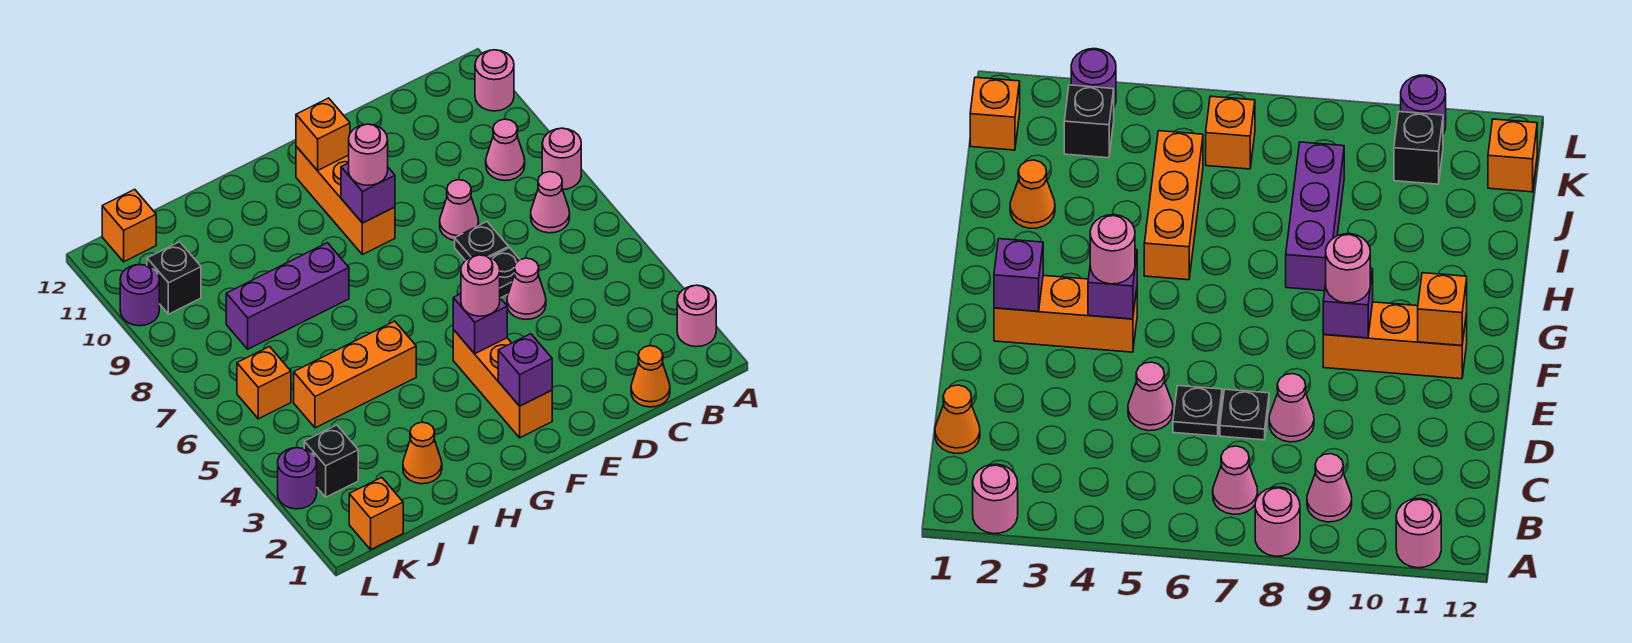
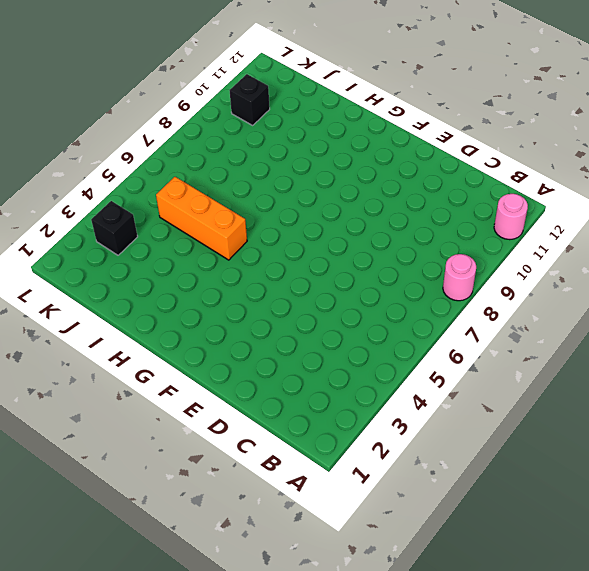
none -> pink round brick A2 level 1
none -> pink cone B7 level 1
none -> pink cone B9 level 1

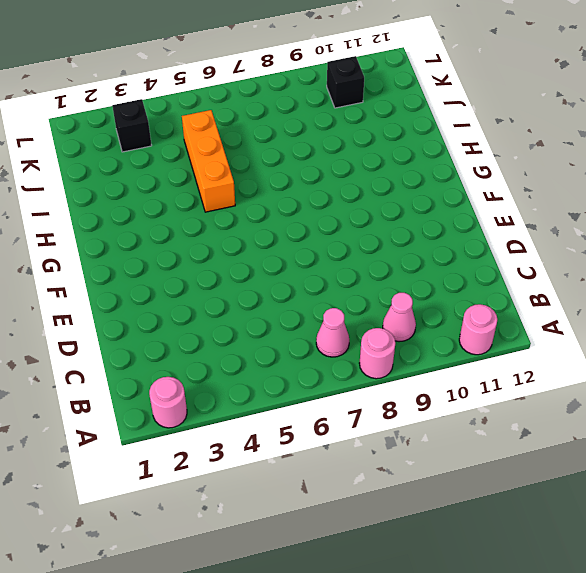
none -> orange cone C1 level 1
none -> pink cone D5 level 1
none -> black plate D6 level 1

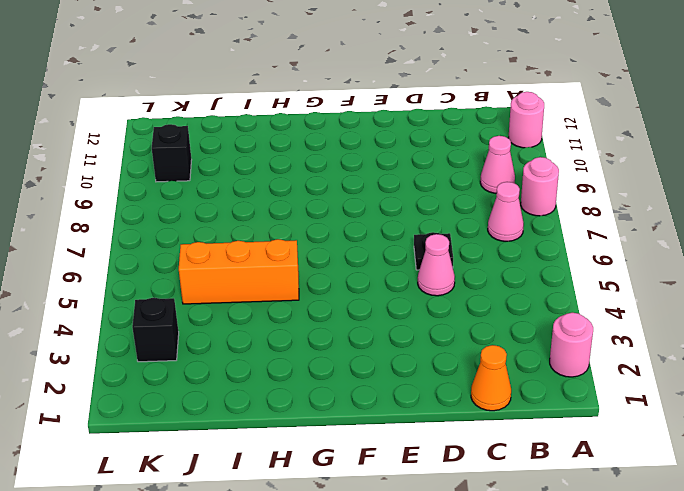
none -> black plate D7 level 1
none -> pink cone D8 level 1
none -> orange brick F2:F4 level 1

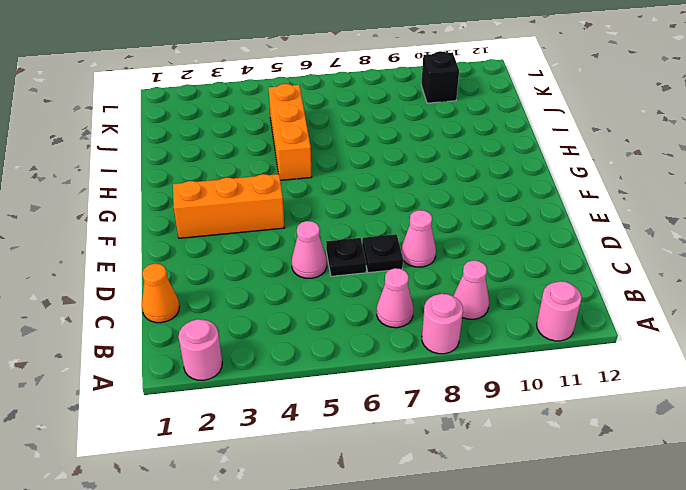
none -> orange brick F9:F11 level 1
none -> purple brick H8:J8 level 1
none -> orange cone I2 level 1

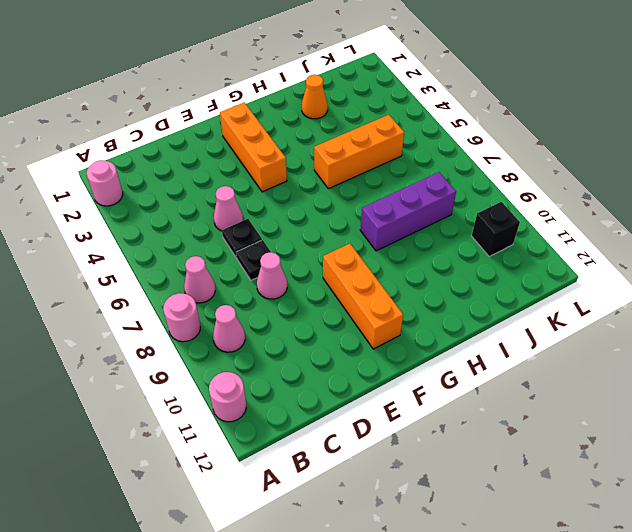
none -> orange cone C1 level 1
none -> orange brick K1 level 1
none -> black brick K3 level 1

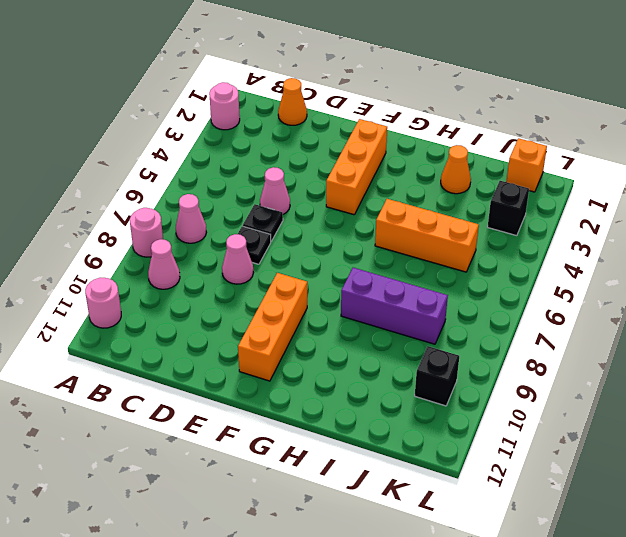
none -> orange brick K6 level 1
none -> orange brick K12 level 1
none -> purple round brick L3 level 1

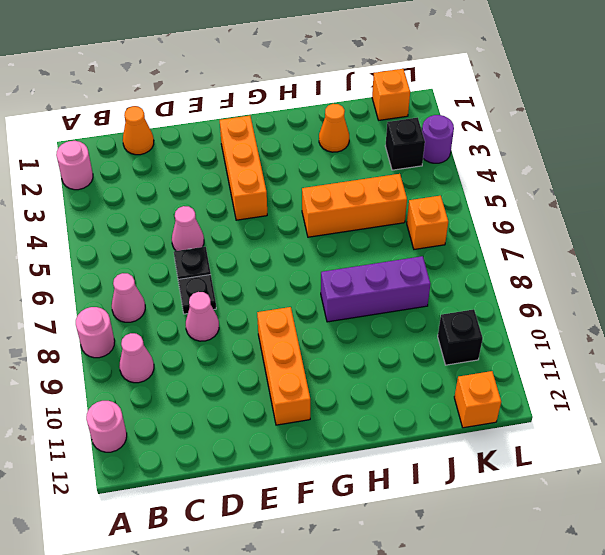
none -> purple round brick L10 level 1
none -> purple brick F2 level 2
none -> purple brick F4 level 2

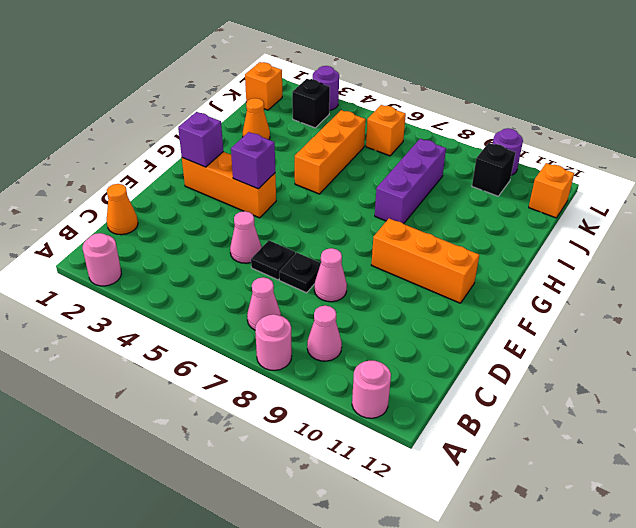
none -> purple brick F9 level 2
none -> orange brick F11 level 2
none -> pink round brick F4 level 3

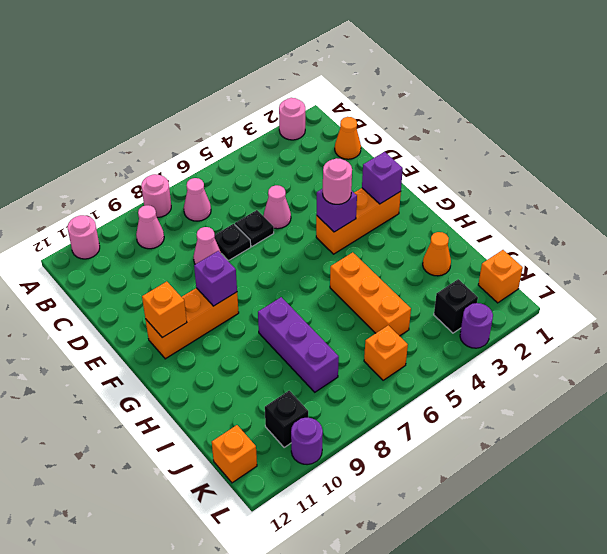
none -> pink round brick F9 level 3

